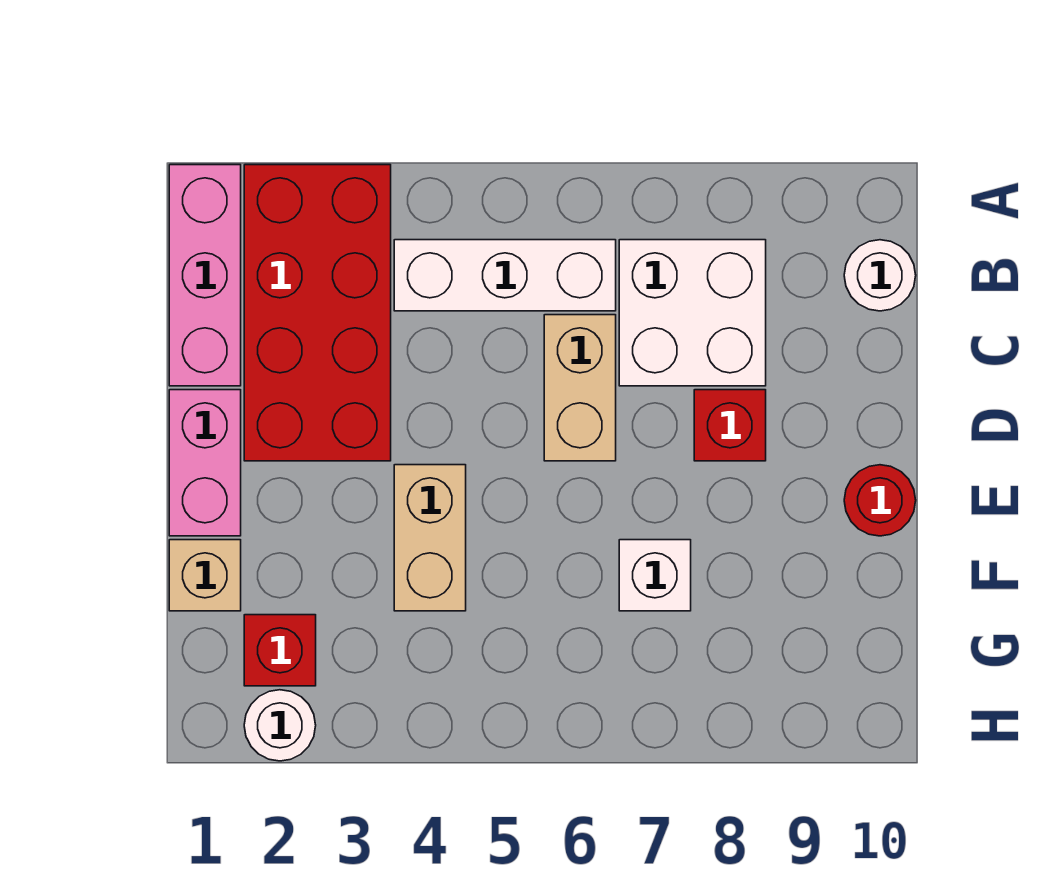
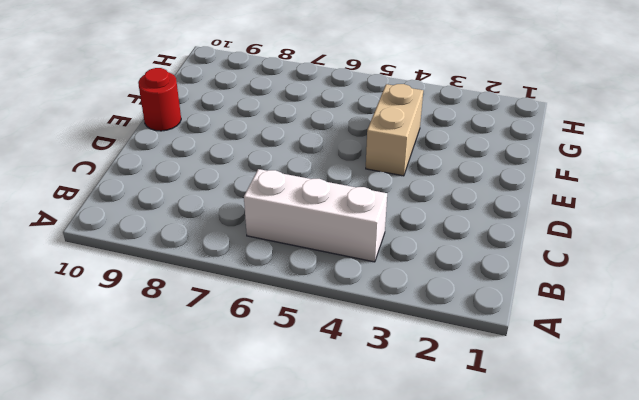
none -> pink brick A1:C1 level 1
none -> red brick A2:D3 level 1
none -> white brick B7:C8 level 1

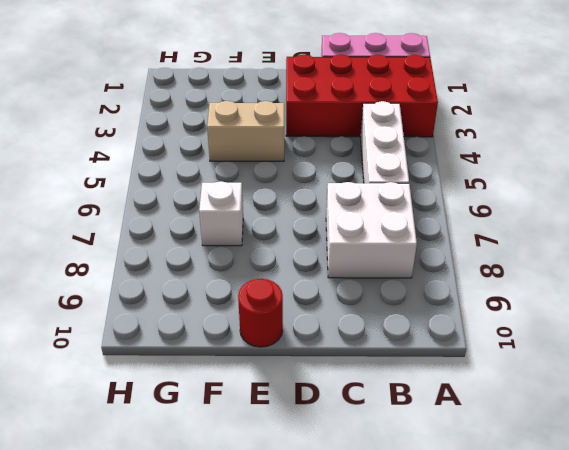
none -> white round brick B10 level 1
none -> tan brick C6:D6 level 1
none -> pink brick D1:E1 level 1

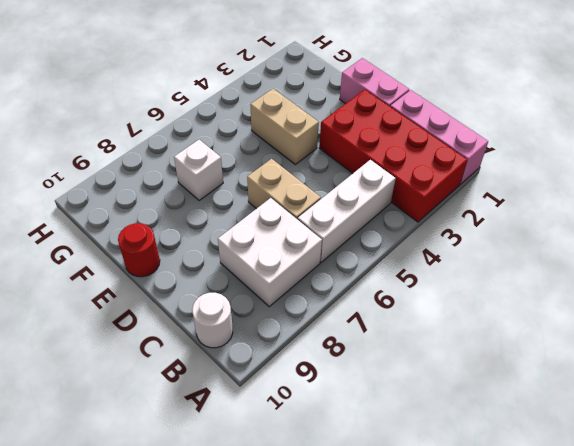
none -> red brick D8 level 1
none -> tan brick F1 level 1
none -> red brick G2 level 1

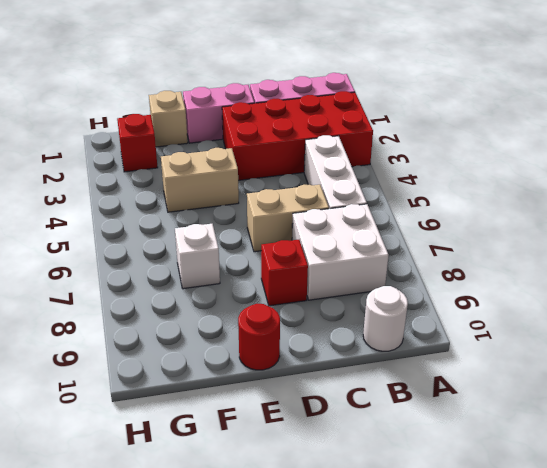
none -> white round brick H2 level 1

